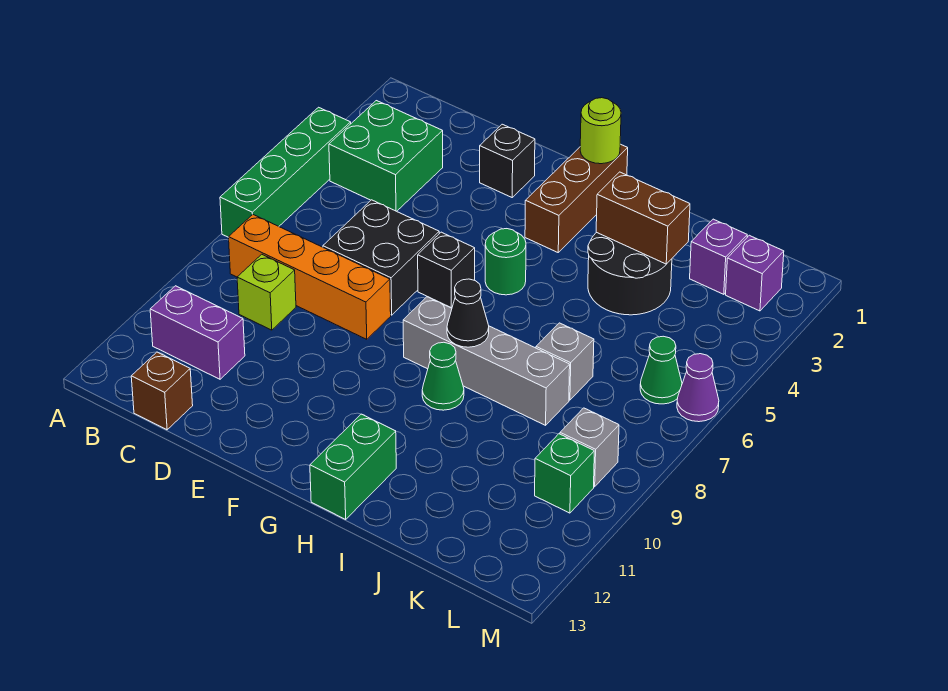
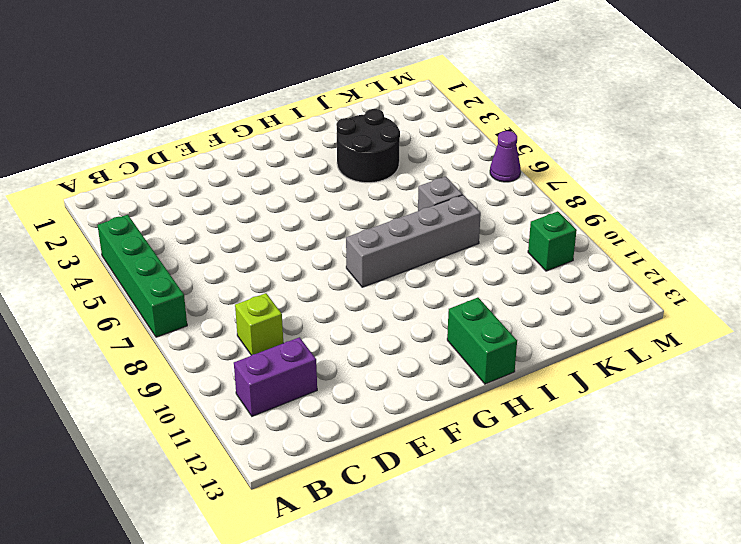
none -> green brick B3:C4 level 1
none -> orange brick B8:E8 level 1
none -> brown brick C13 level 1

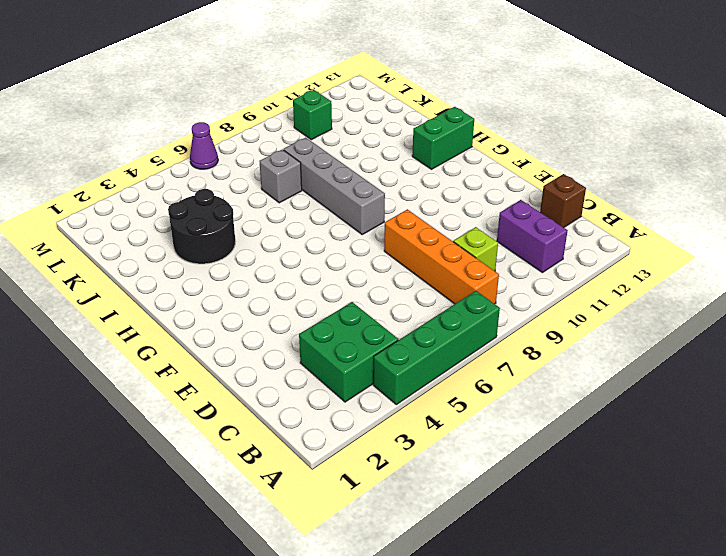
none -> black brick D6:E7 level 1
none -> black brick E2 level 1
none -> black brick F6 level 1

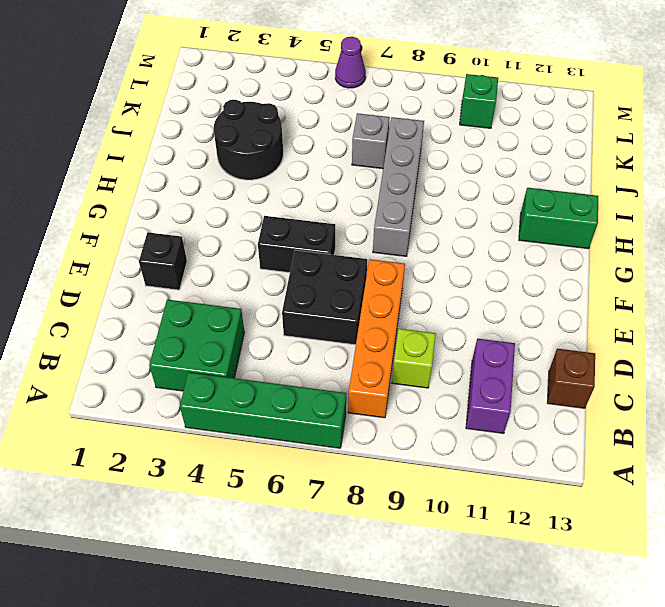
black brick F5:F6 level 1 -> black brick F6 level 1
none -> brown brick G1:G3 level 1
none -> green round brick G5 level 1
none -> green cone H9 level 1

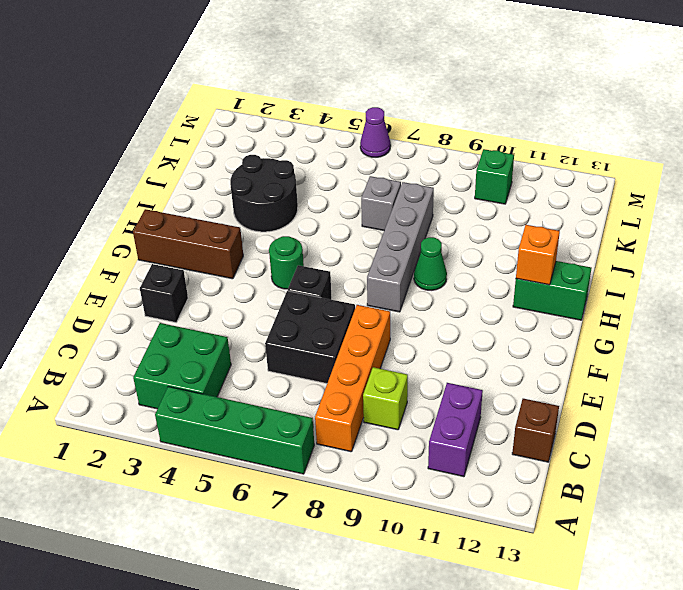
orange brick H12 level 2 -> none
none -> purple brick K2 level 1
none -> purple brick L2 level 1
none -> green cone L6 level 1

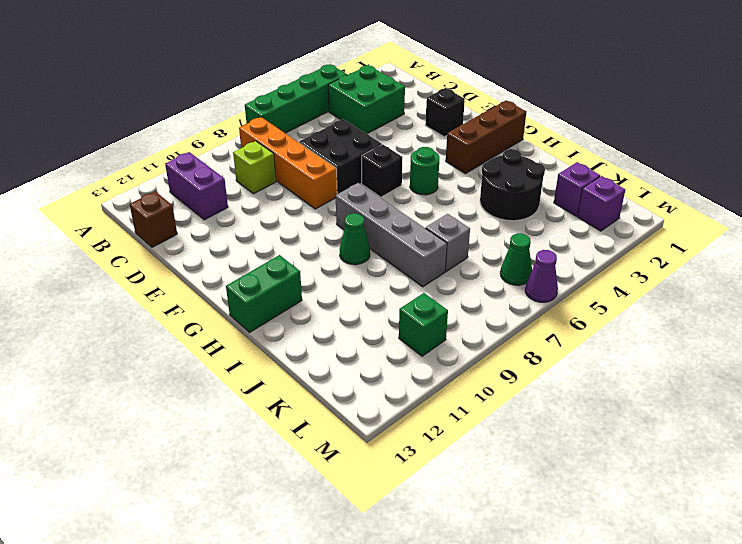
none -> grey brick L9 level 1
none -> lime round brick G1 level 2
none -> black cone H8 level 2

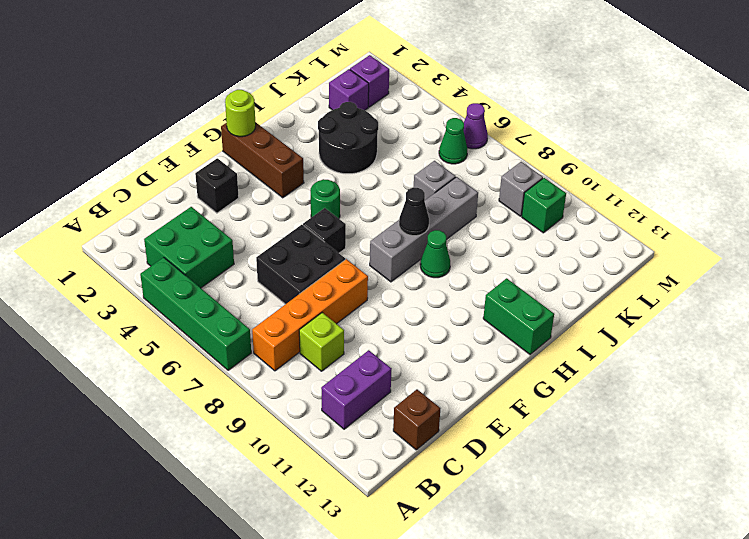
none -> brown brick I3:J3 level 2

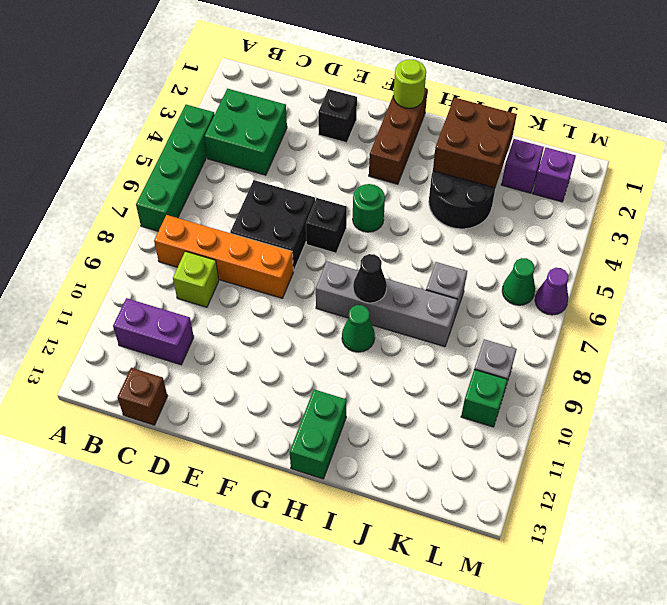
brown brick I2:J3 level 2 -> brown brick I3:J3 level 2

